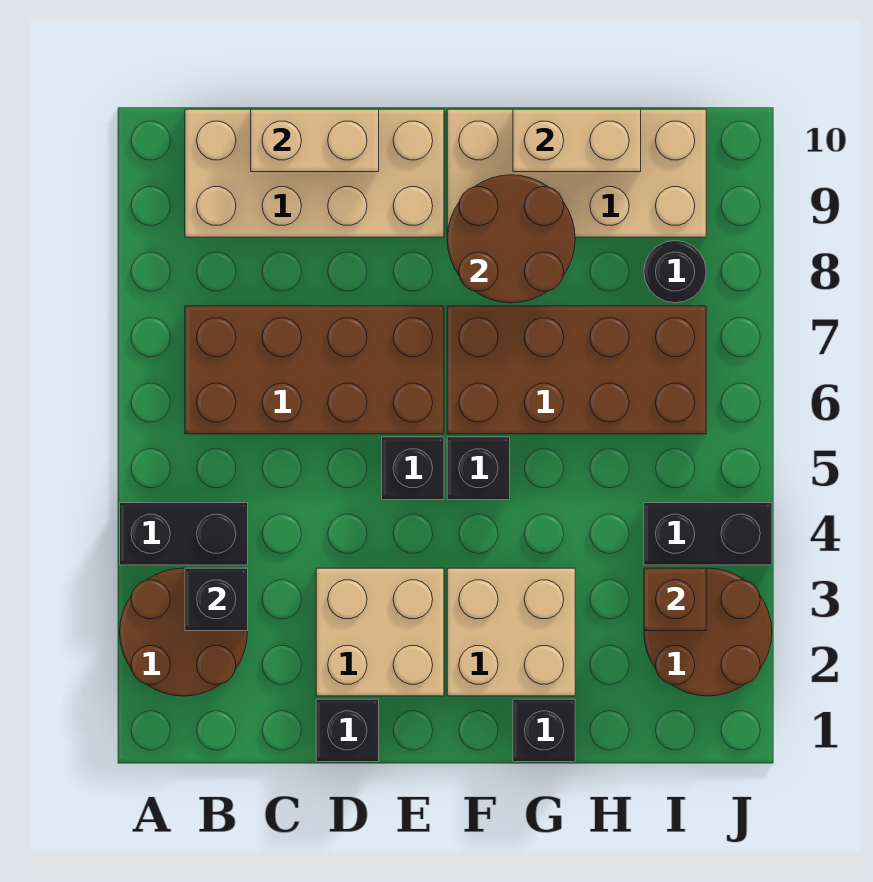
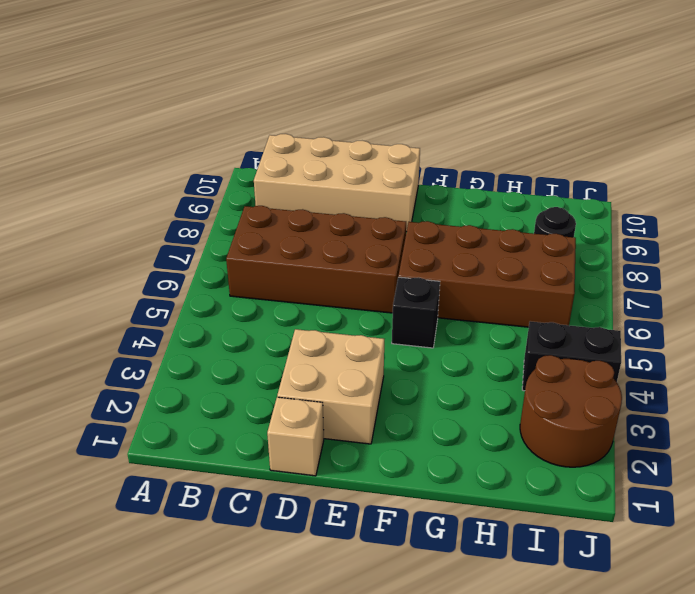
tan brick D1 level 1 -> black brick D1 level 1
none -> brown round brick A2:B3 level 1
none -> black brick A4:B4 level 1
none -> black brick E5 level 1

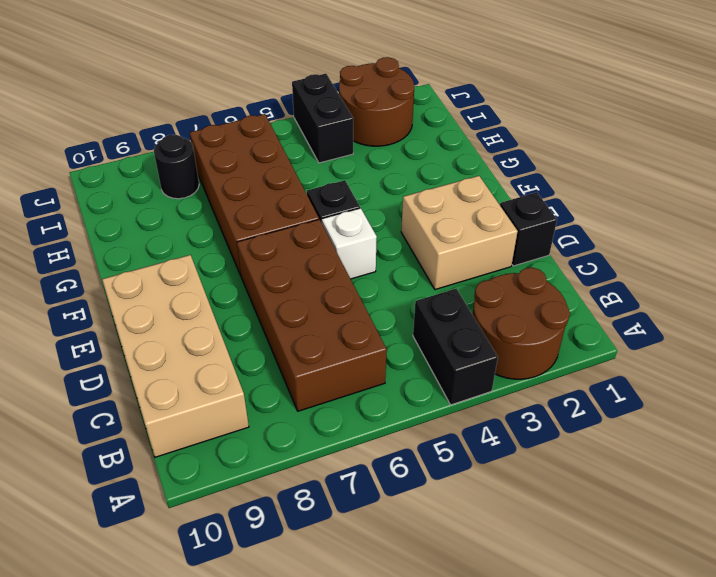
white brick E5 level 1 -> black brick E5 level 1
none -> tan brick F2:G3 level 1
none -> tan brick F9:I10 level 1
none -> black brick G1 level 1

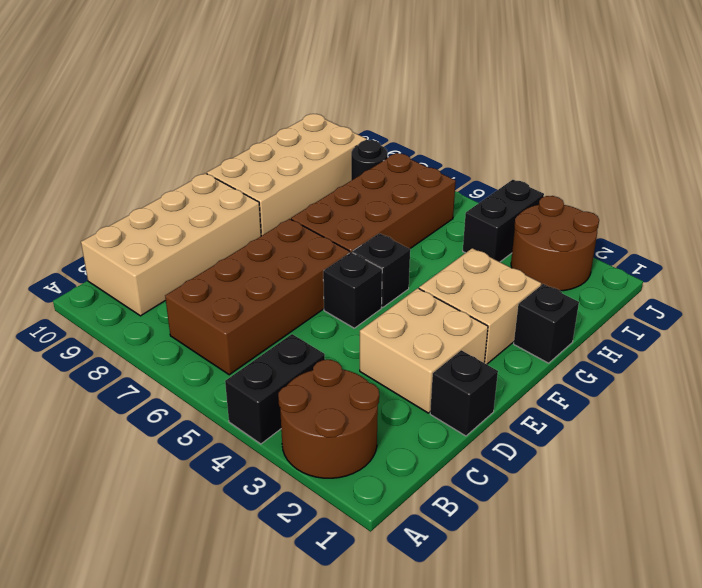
none -> black brick B3 level 2
none -> tan brick C10:D10 level 2
none -> brown round brick F8:G9 level 2

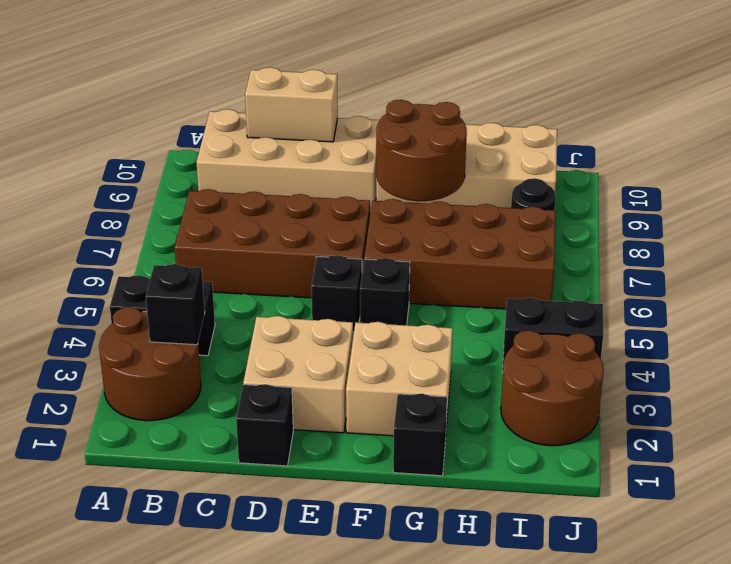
none -> tan brick G10:H10 level 2
none -> brown brick I3 level 2

